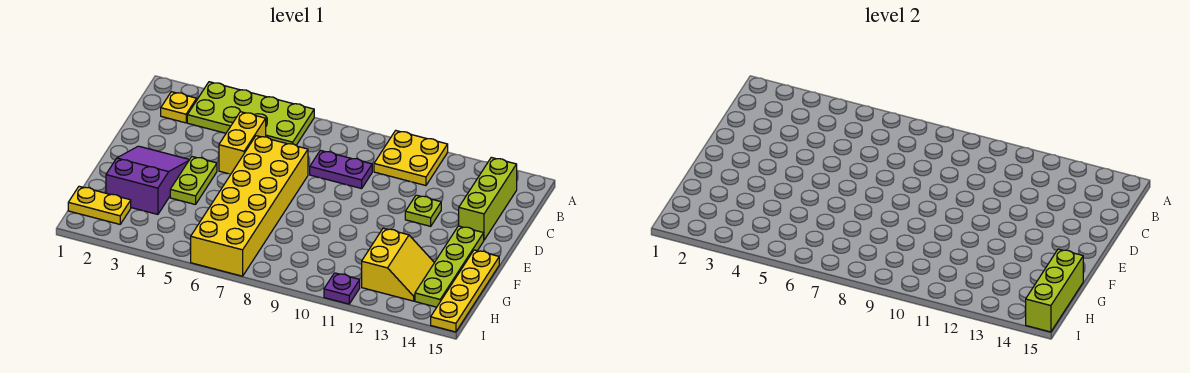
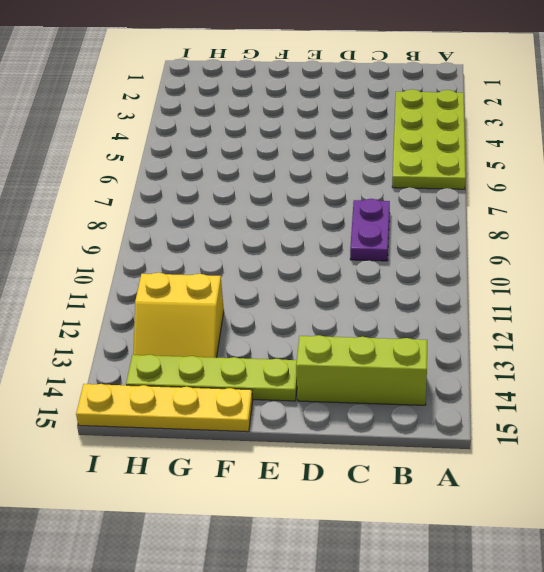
none -> yellow plate A10:B11 level 1
none -> yellow plate B2 level 1
none -> yellow brick C5:D5 level 1

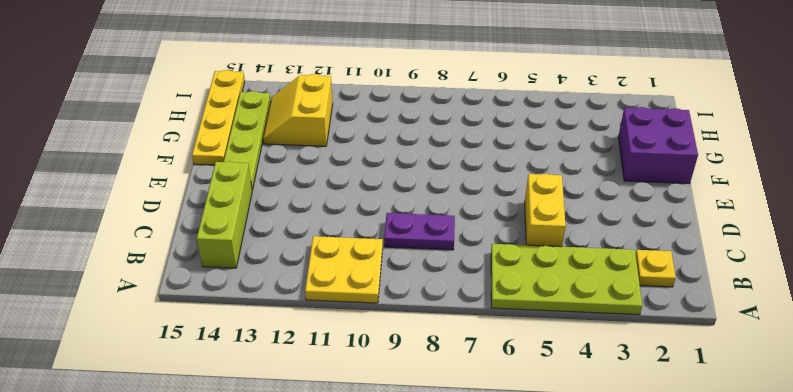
purple brick F1:G2 level 1 -> purple slope E2:G3 level 1 top G
none -> yellow brick D6:I7 level 1
none -> lime plate D12 level 1
none -> lime plate E4:F4 level 1

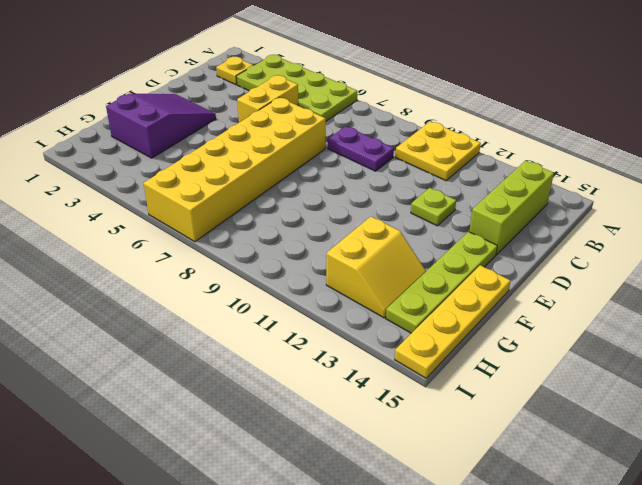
none -> lime plate E4:F4 level 1
none -> yellow plate H1:H2 level 1
none -> purple plate I11 level 1

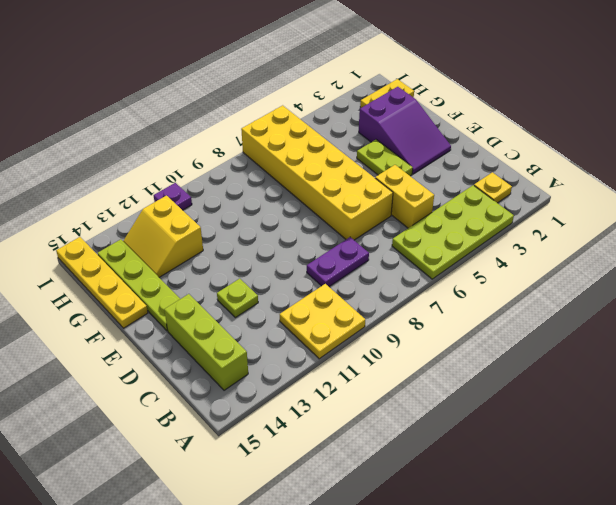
none -> lime brick G15:I15 level 2

